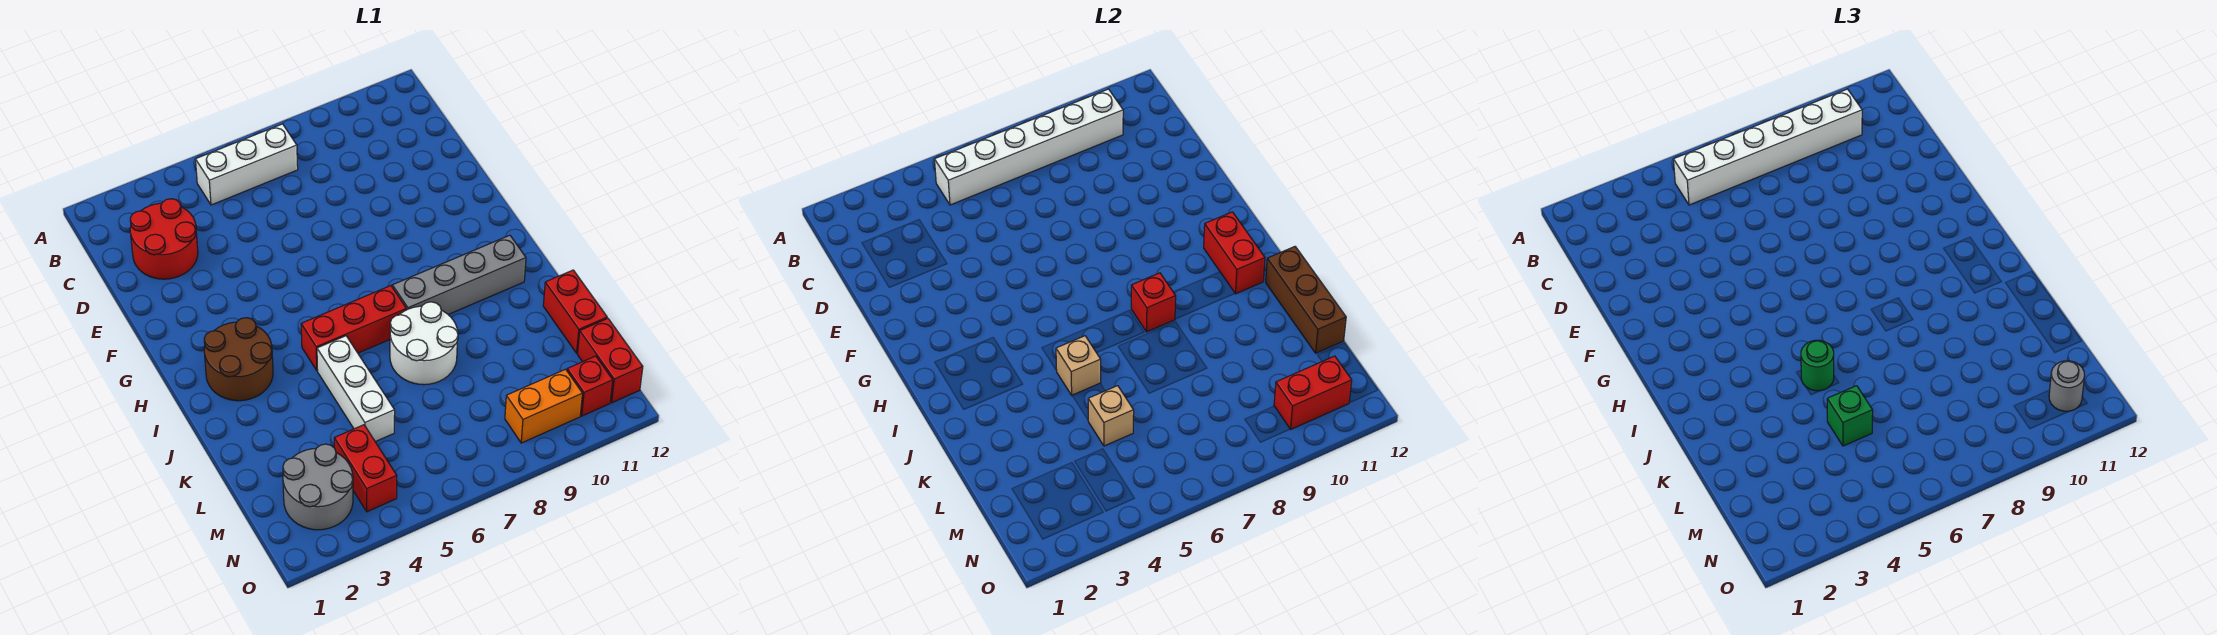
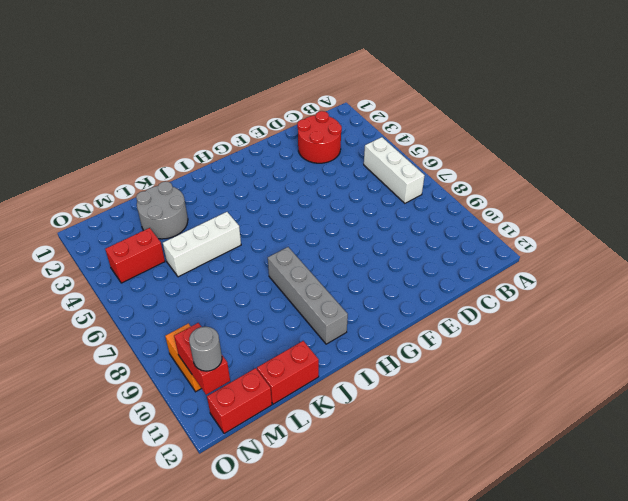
grey round brick K2:L3 level 1 -> grey round brick M2:N3 level 1
none -> brown round brick H2:I3 level 1
none -> red brick I5:I7 level 1
none -> white round brick J7:K8 level 1

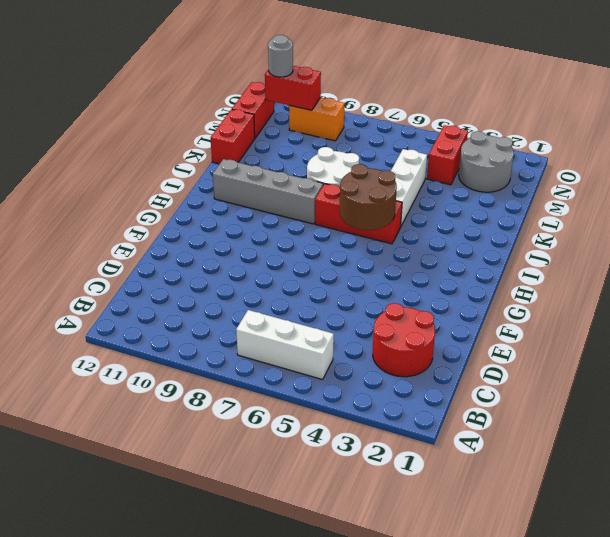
brown round brick H5:I6 level 2 -> brown round brick H2:I3 level 1
none -> red brick N11 level 1
none -> white brick B5:B10 level 2
none -> red brick H11:I11 level 2

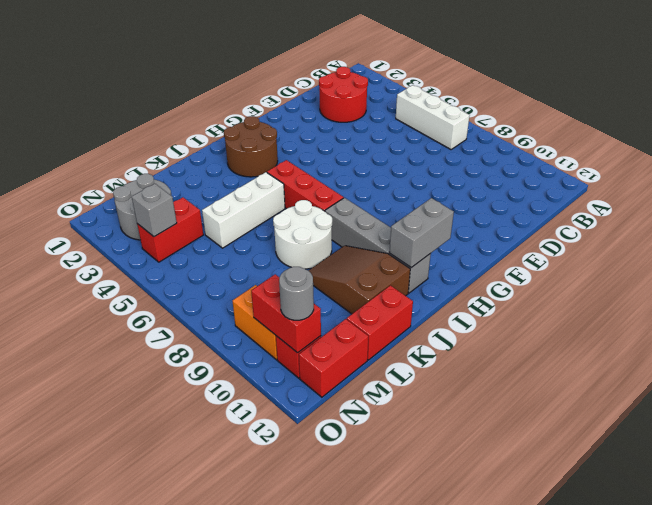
grey brick H11:I11 level 2 -> red brick H11:I11 level 2
brown slope J9:K11 level 1 top 11 -> none
grey brick N4 level 2 -> none
none -> white brick B5:B10 level 2
none -> red brick I8 level 2
none -> tan brick J5 level 2

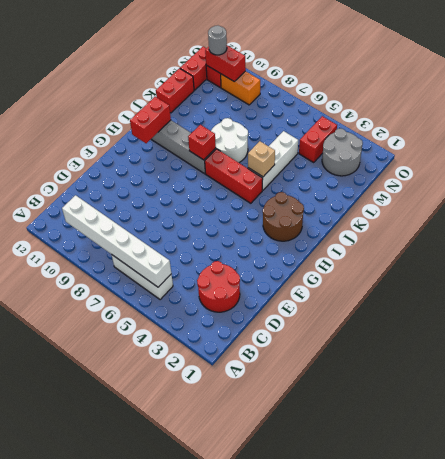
none -> brown brick J12:L12 level 2
none -> tan brick L5 level 2
none -> white brick B5:B10 level 3

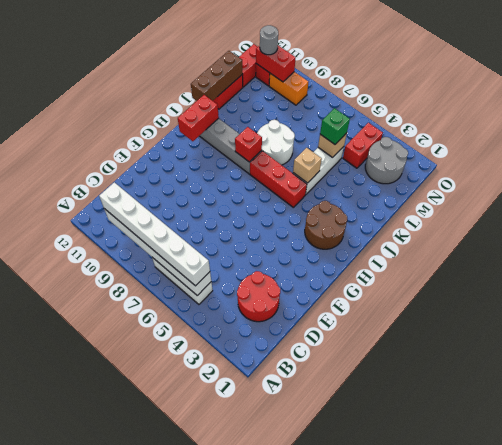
none -> green round brick J5 level 3

